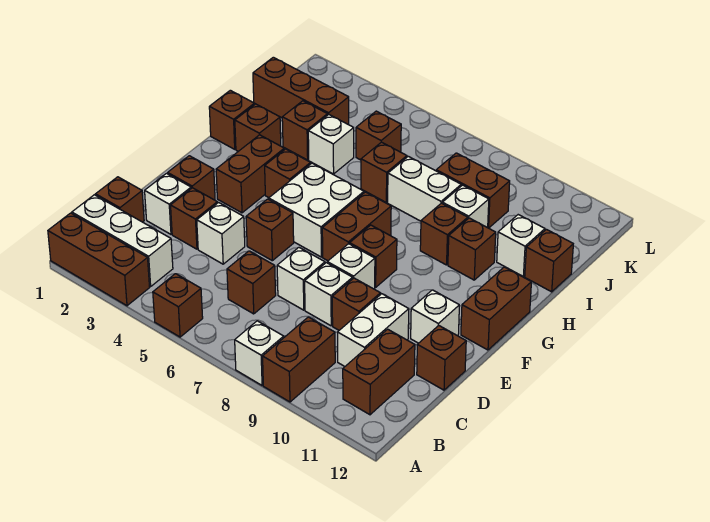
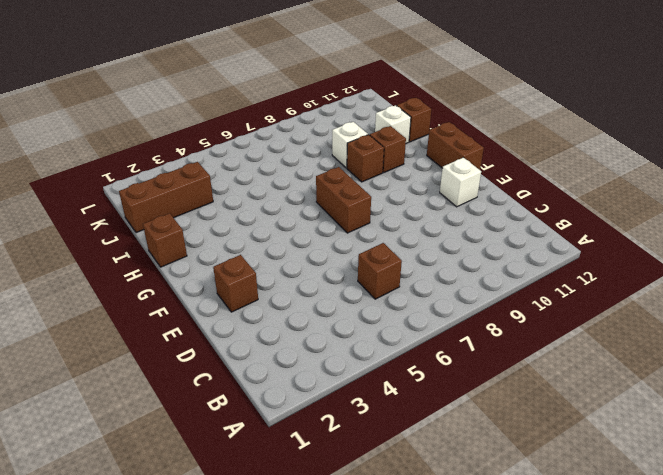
none -> brown brick A1:A3 level 1
none -> brown brick A5 level 1
none -> white brick A8 level 1
none -> brown brick A9:B9 level 1

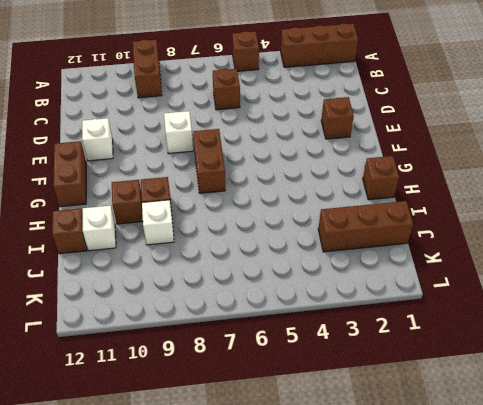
none -> white brick A8 level 1
none -> white brick B1:B3 level 1
none -> brown brick B11:C11 level 1
none -> brown brick C1 level 1

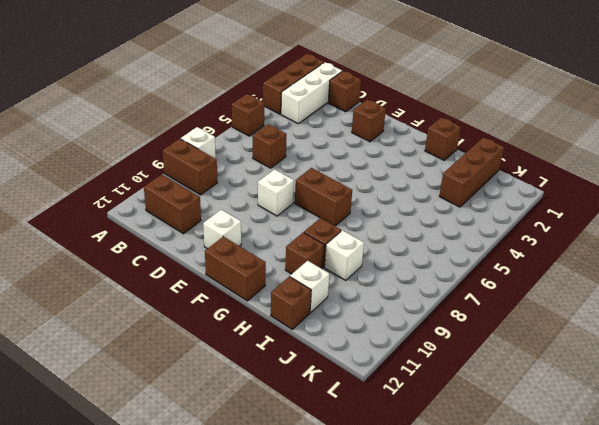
none -> white brick C10:D10 level 1
none -> white brick D2 level 1
none -> brown brick D3 level 1
none -> white brick D4 level 1

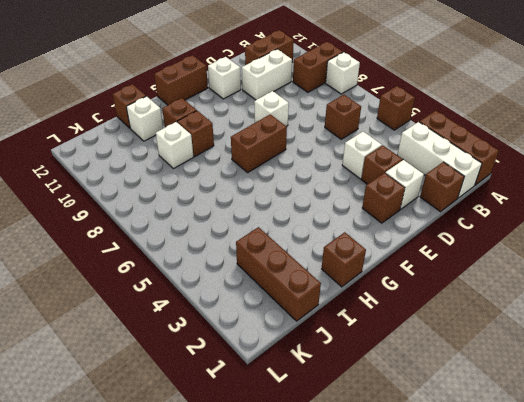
none -> white brick D7 level 1
none -> white brick D8 level 1
none -> brown brick D9 level 1
none -> brown brick D12 level 1

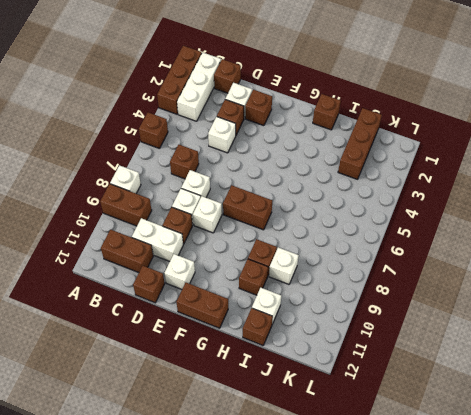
none -> brown brick E5 level 1
none -> brown brick F3:G3 level 1
none -> white brick F5:G6 level 1
none -> brown brick F8 level 1

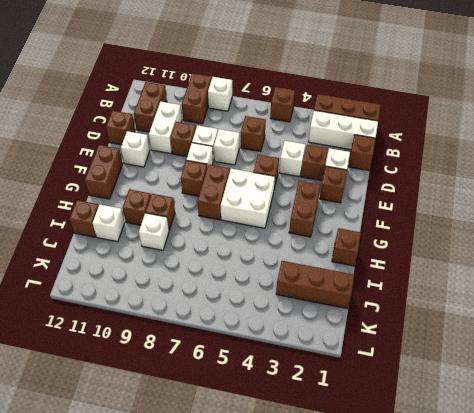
none -> brown brick G4 level 1
none -> brown brick H2 level 1
none -> brown brick I3 level 1
none -> white brick I4 level 1

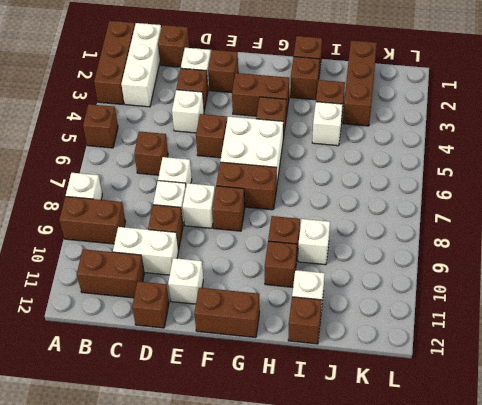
none -> brown brick I6 level 1
none -> white brick I7:I8 level 1
none -> brown brick J5 level 1
none -> brown brick J8:J9 level 1

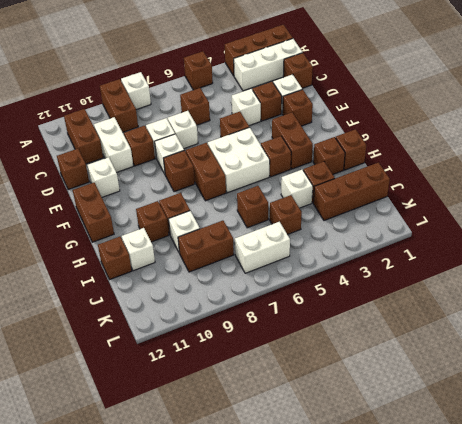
white brick K6:K7 level 1 -> white brick I7:I8 level 1

